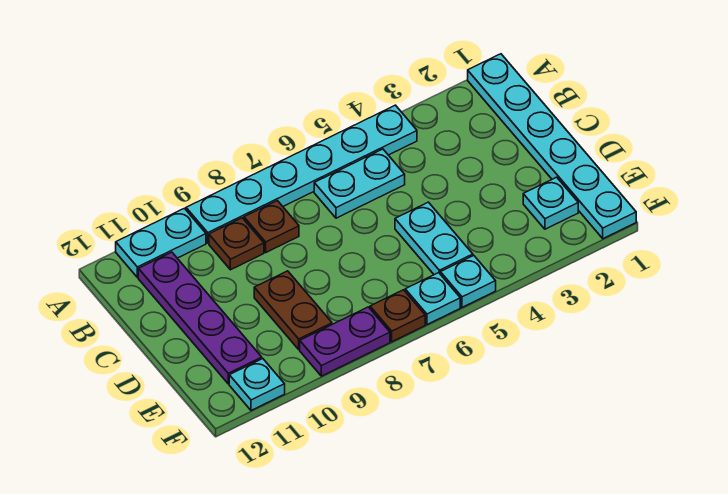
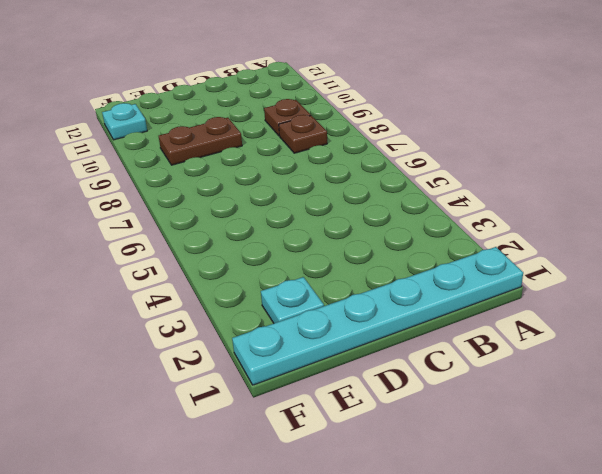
none -> cyan plate A4:A9 level 1
none -> cyan plate A10:A11 level 1
none -> cyan plate B5:B6 level 1

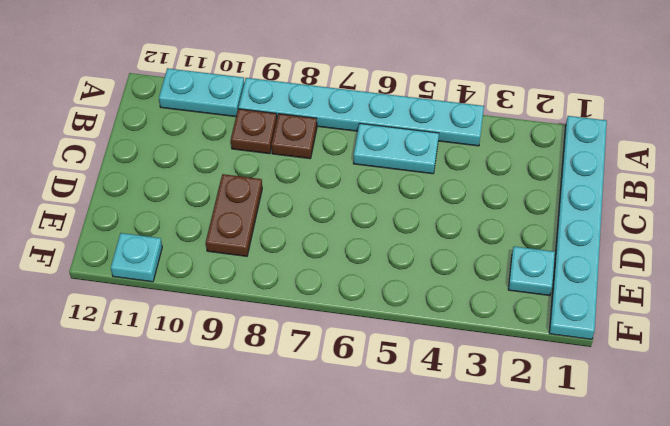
none -> purple plate B11:E11 level 1
none -> cyan plate D5:E5 level 1
none -> cyan plate F5 level 1

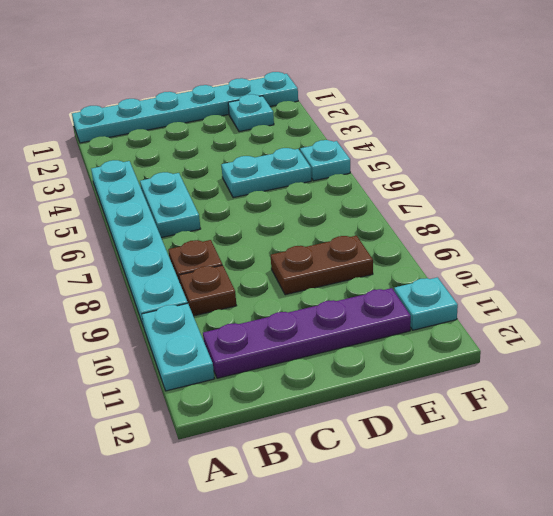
none -> cyan plate F6 level 1
none -> brown plate F7 level 1
none -> purple plate F8:F9 level 1

